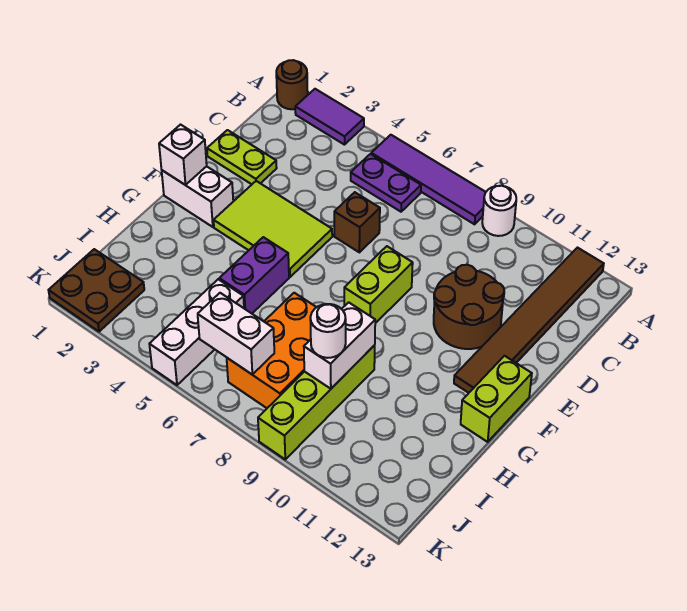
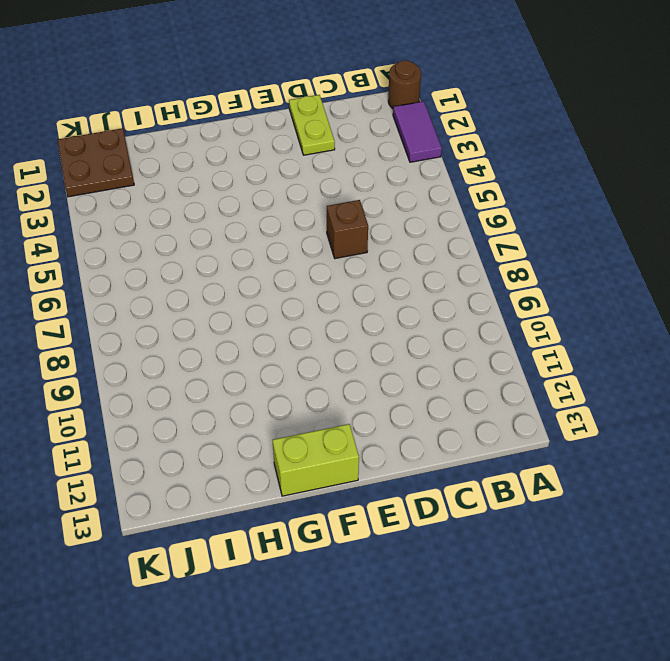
none -> purple tile A5:A8 level 1
none -> white round brick A9 level 1
none -> brown tile A12:F12 level 1

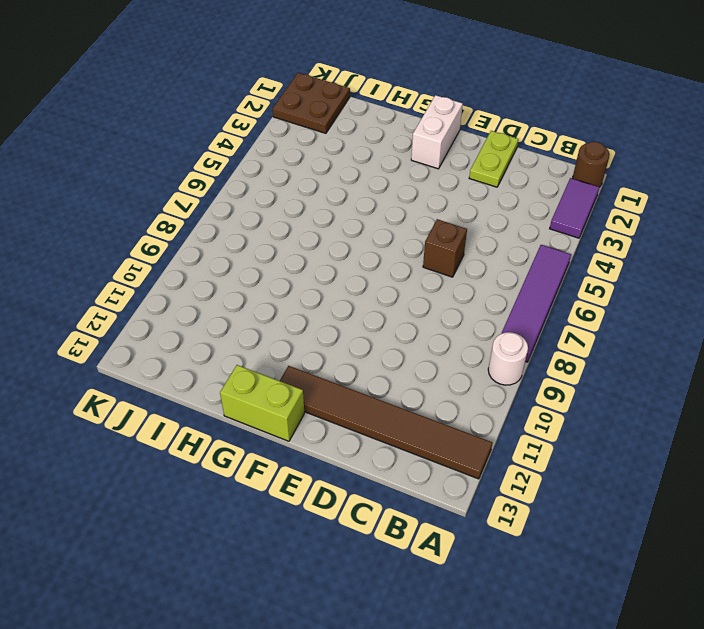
none -> purple plate B5:B6 level 1
none -> brown round brick D10:E11 level 1
none -> lime tile E3:F5 level 1

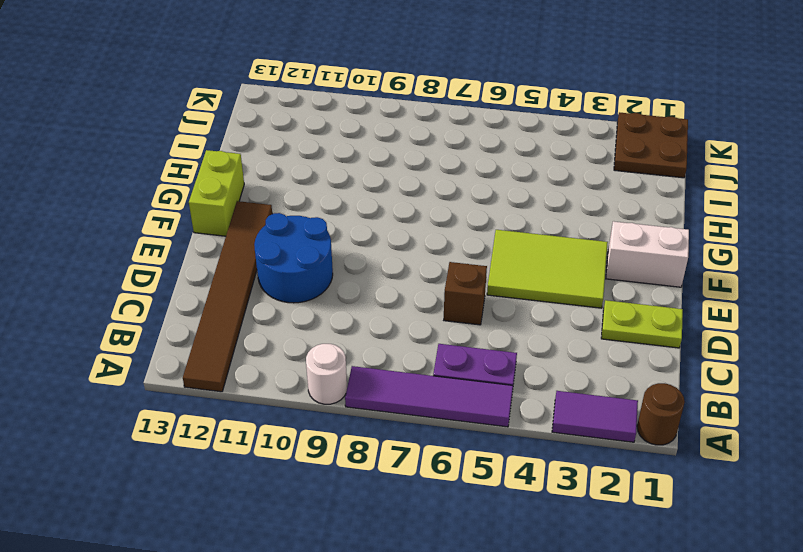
blue round brick D10:E11 level 1 -> brown round brick D10:E11 level 1
none -> lime brick E8:F8 level 1
none -> purple brick G5:H5 level 1
none -> orange brick H7:J8 level 1

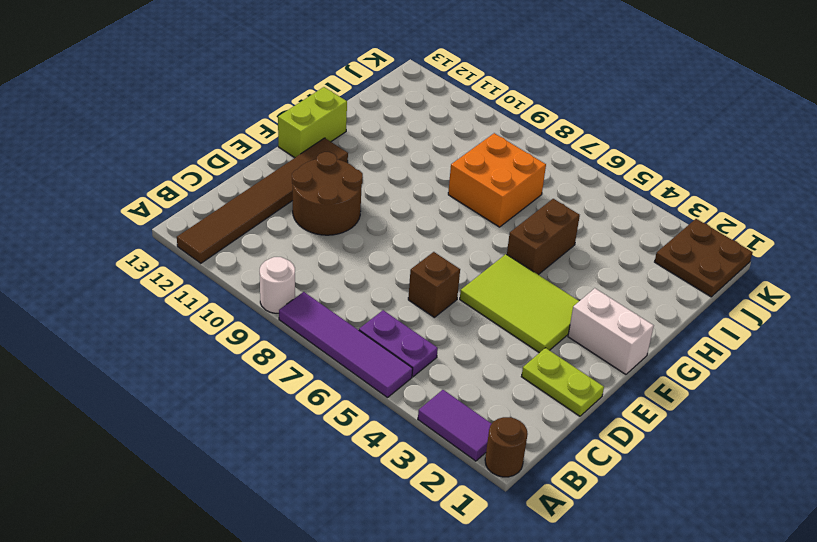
brown brick G5:H5 level 1 -> purple brick G5:H5 level 1
orange brick H7:I8 level 1 -> orange brick H7:J8 level 1
none -> lime brick E8:F8 level 1
none -> lime brick H9:K9 level 1
none -> white brick I5:K5 level 1

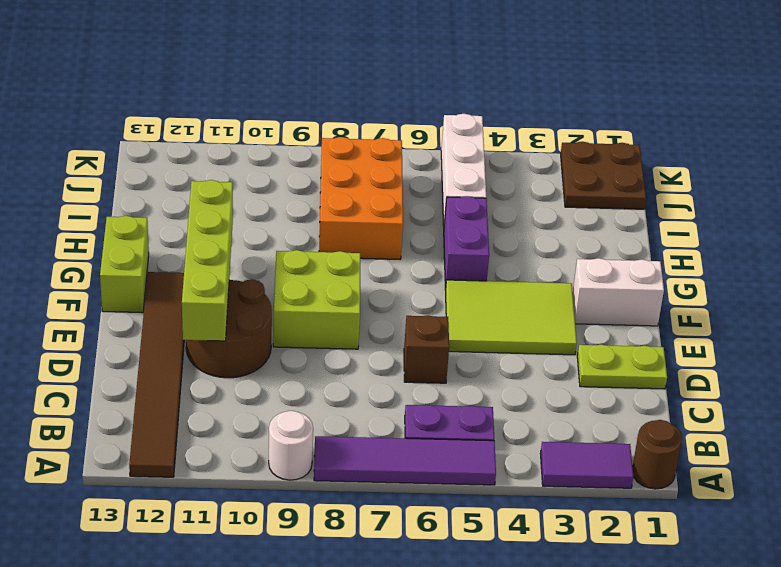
lime brick D11:G11 level 2 -> lime brick H9:K9 level 1
lime brick E8:F9 level 1 -> lime brick E8:F8 level 1
none -> white brick F1 level 2
none -> white brick H9:I9 level 2
none -> white brick J6:J7 level 2

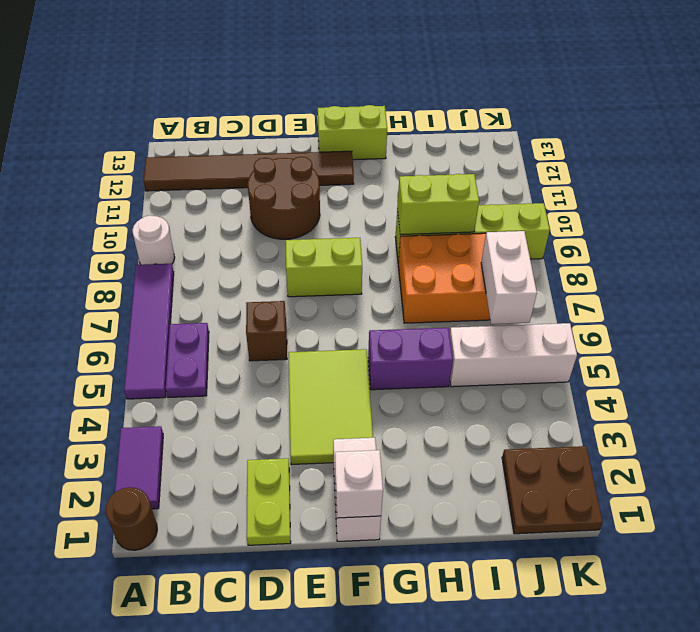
lime brick H9:I9 level 2 -> white brick H9:I9 level 2
none -> white round brick I9 level 3

